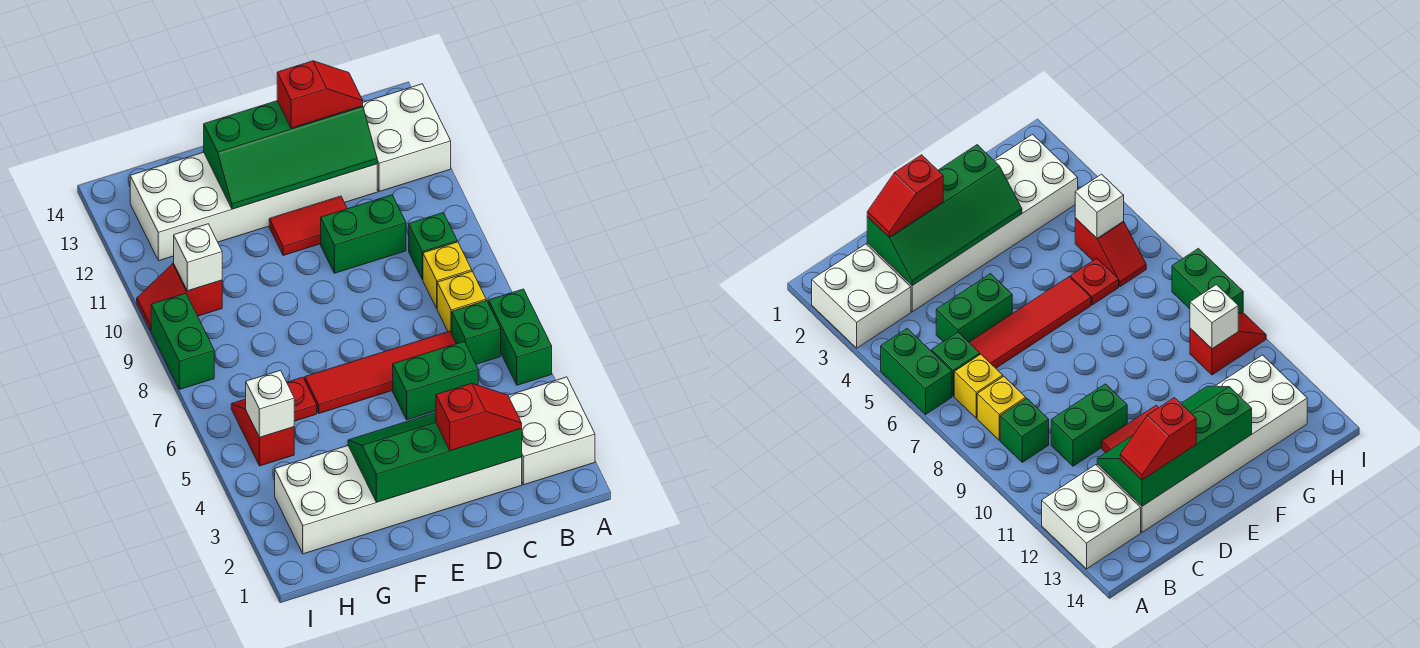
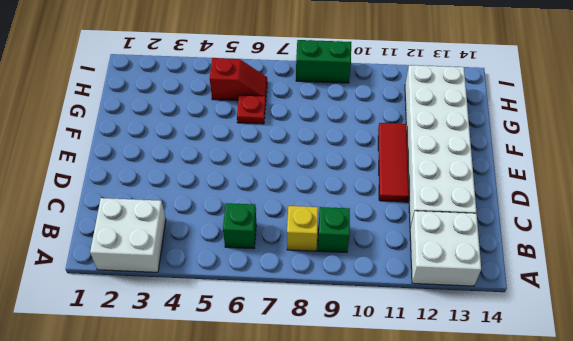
red tile D11:F11 level 1 -> red tile D11:E11 level 1
none -> green brick A5:A6 level 1
none -> yellow brick B7 level 1
none -> white brick C2:H3 level 1

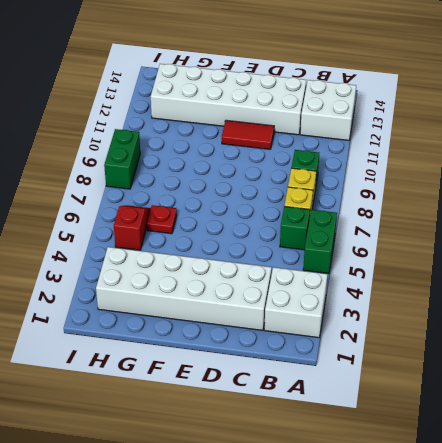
none -> green brick C5:D5 level 1
none -> red tile C6:F6 level 1
none -> green brick C10:D10 level 1

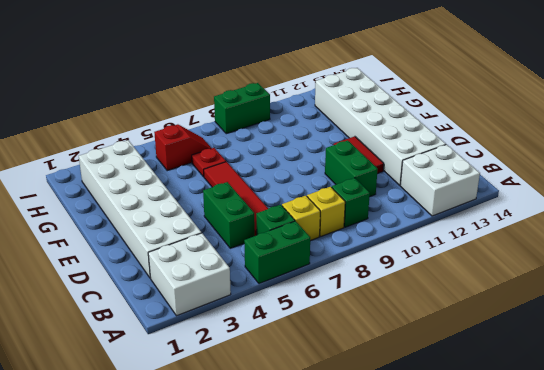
none -> red slope H10:I10 level 1 top H
none -> green slope C2:F3 level 2 top 2
none -> green slope C12:F13 level 2 top 13

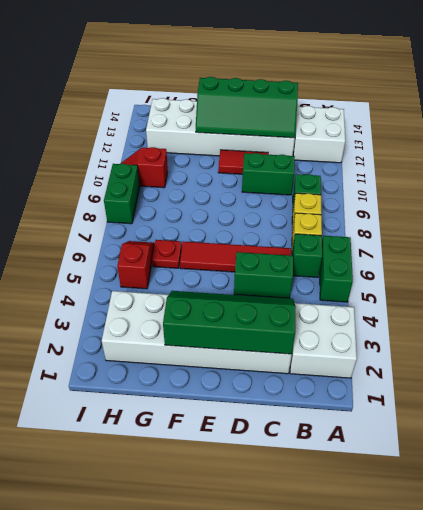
none -> white brick H5 level 2
none -> white brick H10 level 2
none -> red slope C2:D2 level 3 top D

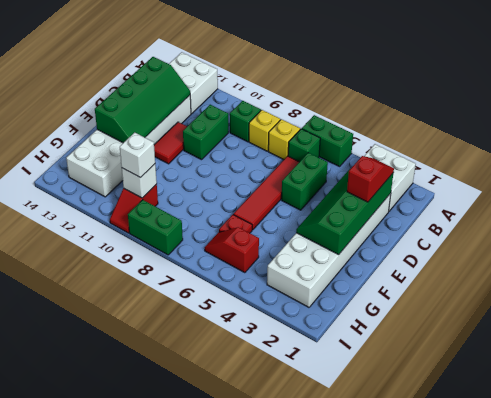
white brick H10 level 3 -> white brick H5 level 2
none -> red slope C13:D13 level 3 top D

